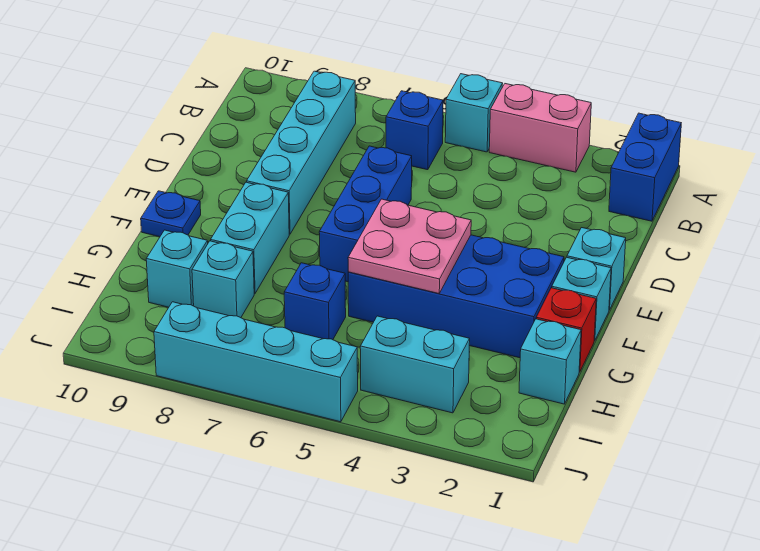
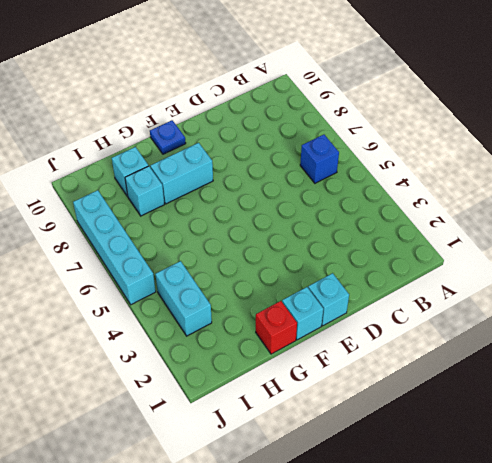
none -> blue brick A1:B1 level 1
none -> pink brick A3:A4 level 1
none -> cyan brick A5 level 1

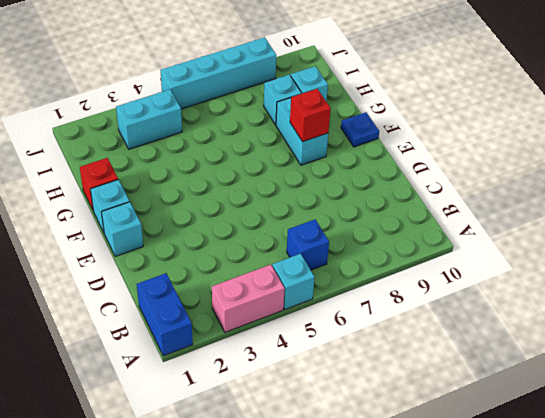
red brick F8 level 2 -> none
none -> cyan brick B8:E8 level 1
none -> blue brick D6:F6 level 1
none -> blue brick F2:G5 level 1

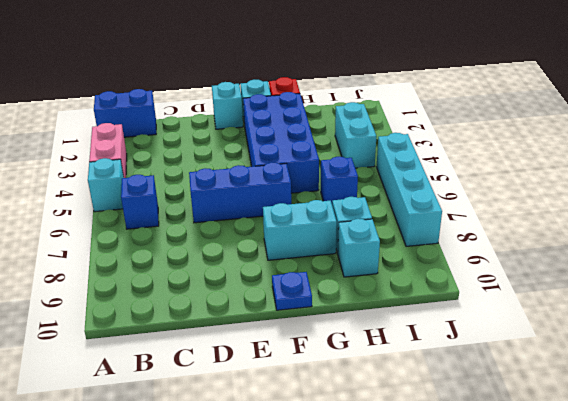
none -> cyan brick B8:E8 level 1
none -> cyan brick H1 level 1
none -> pink plate F4:G5 level 2

